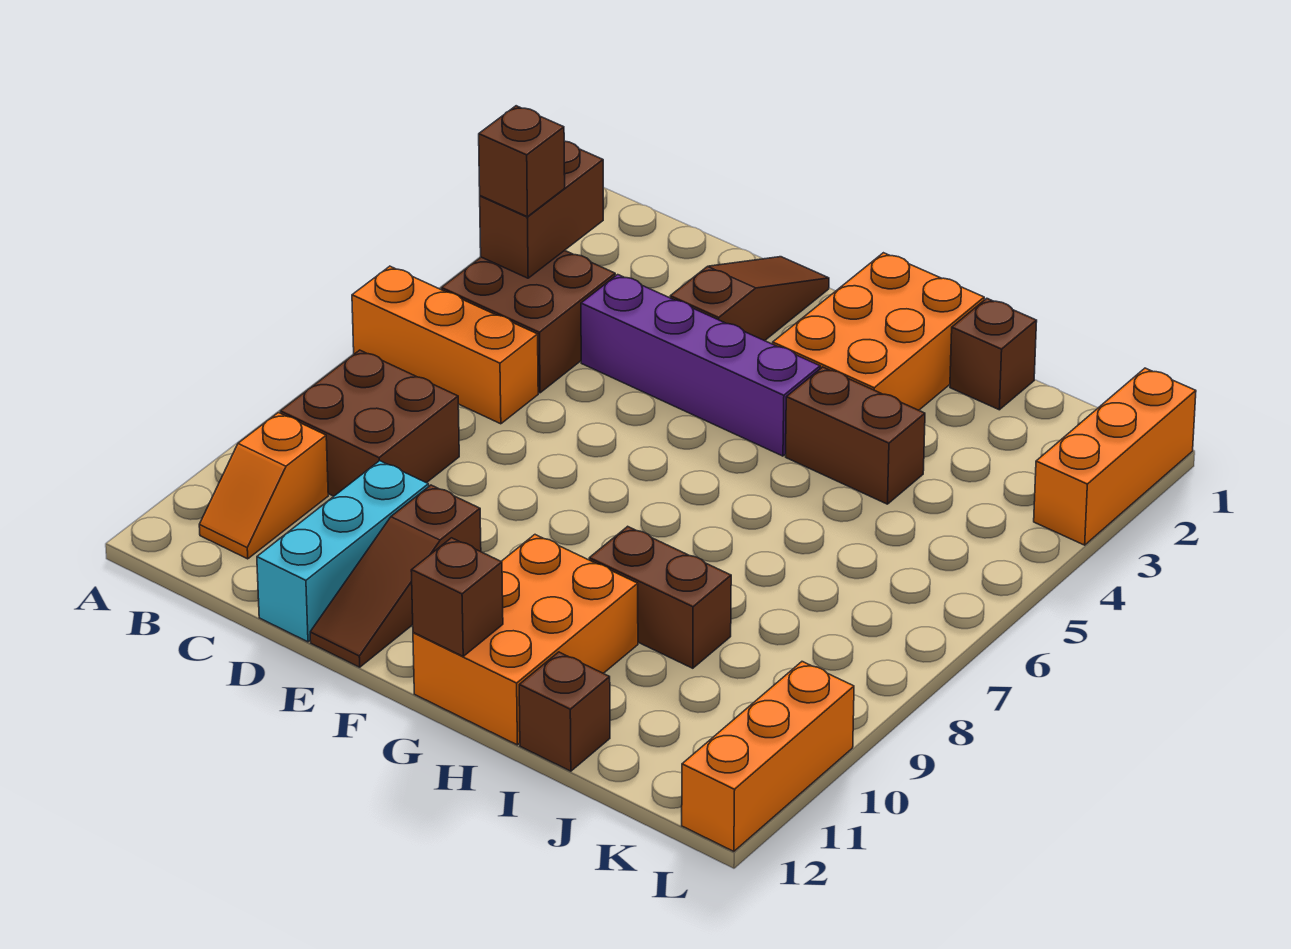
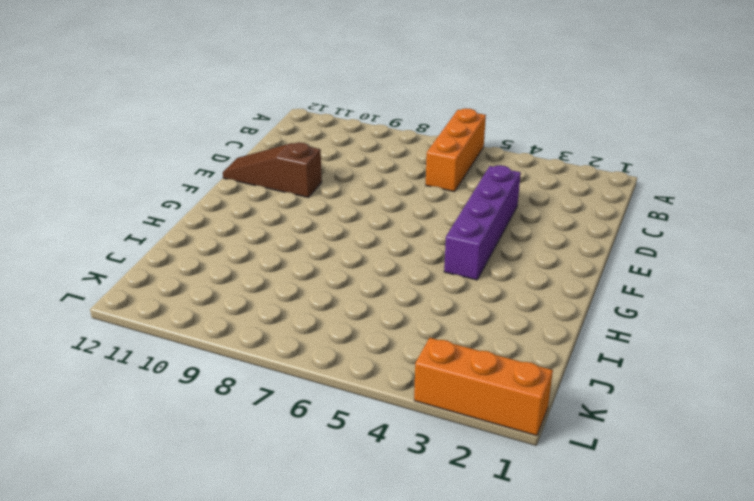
none -> brown brick B4:C5 level 1
none -> brown brick B8:C9 level 1
none -> orange slope B10:B11 level 1 top 10

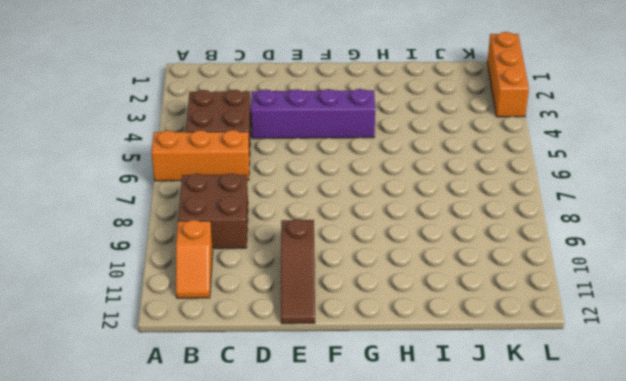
none -> cyan brick D10:D12 level 1
none -> brown slope E1:E3 level 1 top 3
none -> orange brick G1:H3 level 1

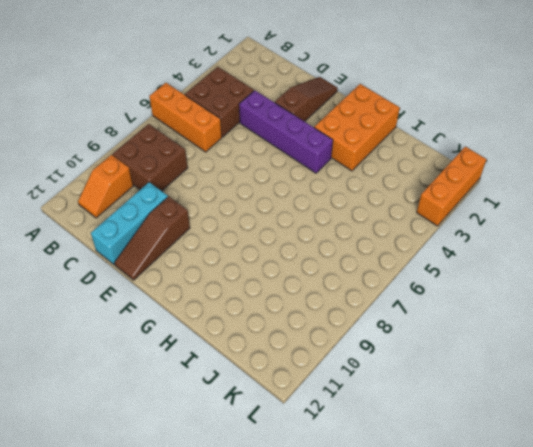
none -> orange brick G10:H12 level 1
none -> brown brick H4:I4 level 1
none -> brown brick H9:I9 level 1

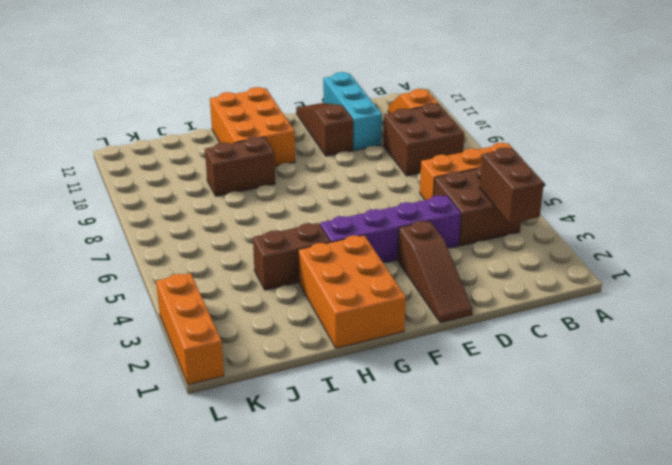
none -> brown brick I1 level 1
none -> brown brick I12 level 1
none -> orange brick L10:L12 level 1

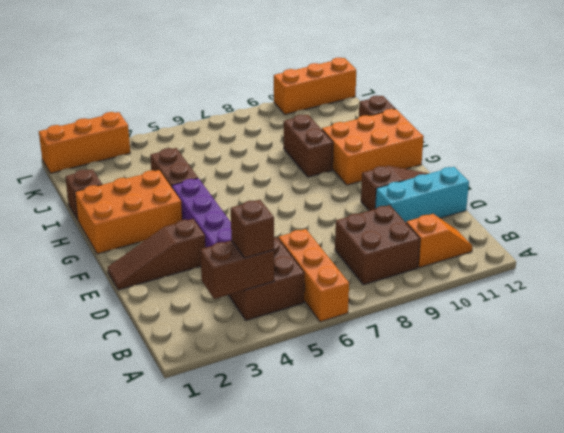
none -> brown brick G12 level 2

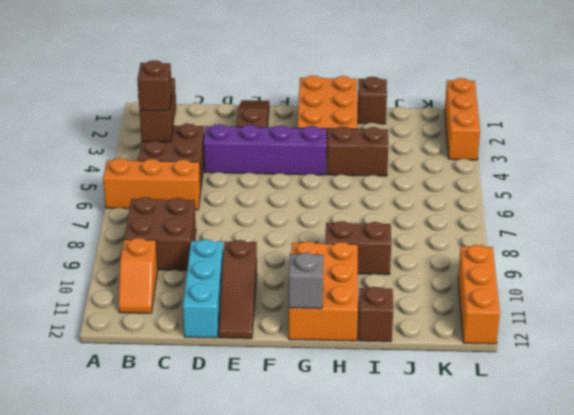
grey brick G12 level 2 -> brown brick G12 level 2

